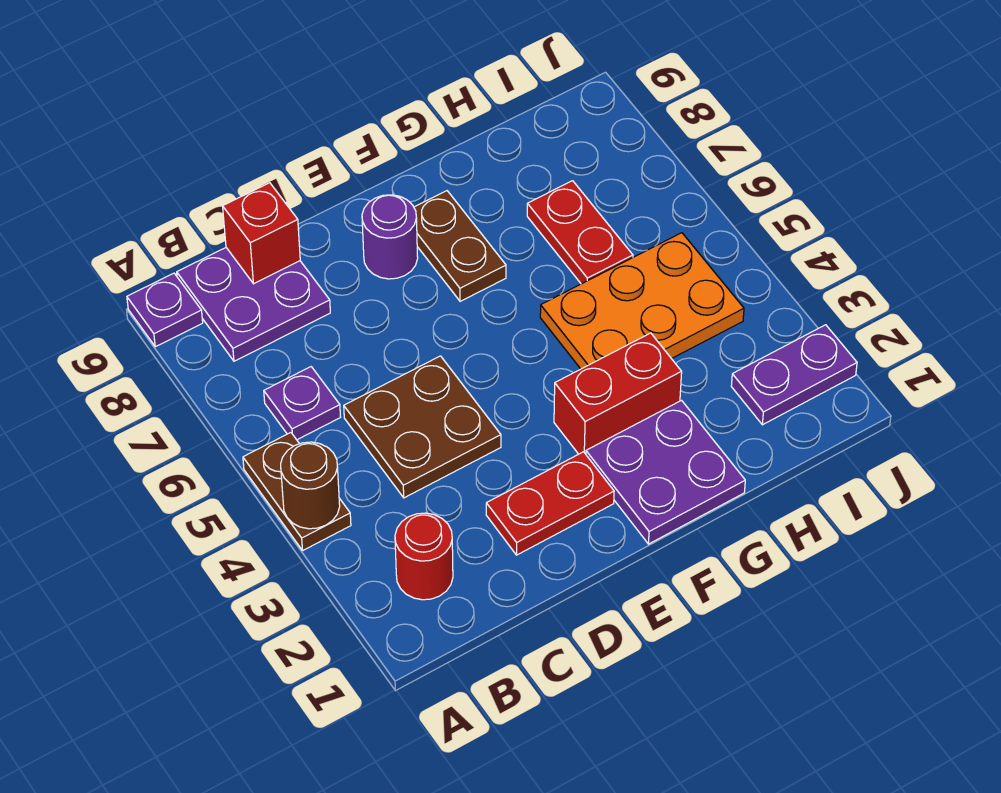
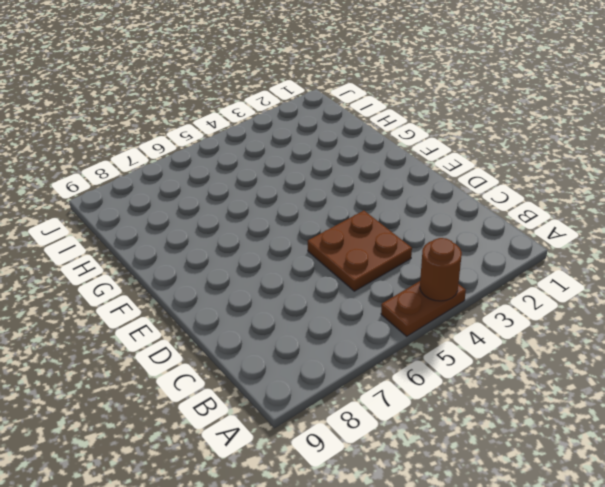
none -> purple plate A9 level 1
none -> red round brick B2 level 1
none -> purple plate B6 level 1

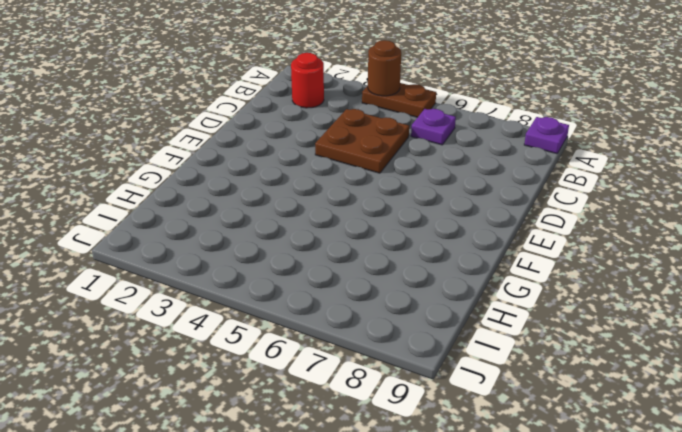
none -> purple plate B8:C9 level 1
none -> red plate D2:E2 level 1
none -> purple round brick E8 level 1

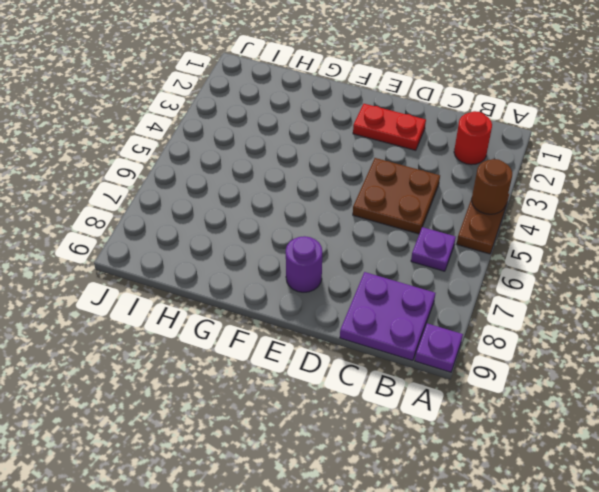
none -> purple plate F1:G2 level 1
none -> red brick F3:G3 level 1
none -> brown plate F7:F8 level 1

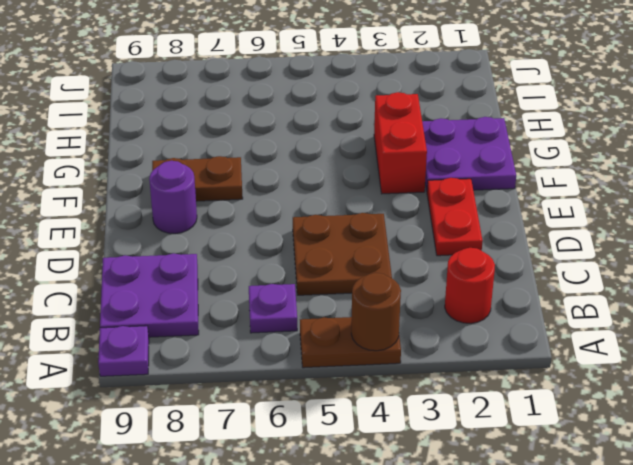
none -> orange plate G4:I5 level 1
none -> red plate H6:H7 level 1
none -> purple plate I2:J2 level 1

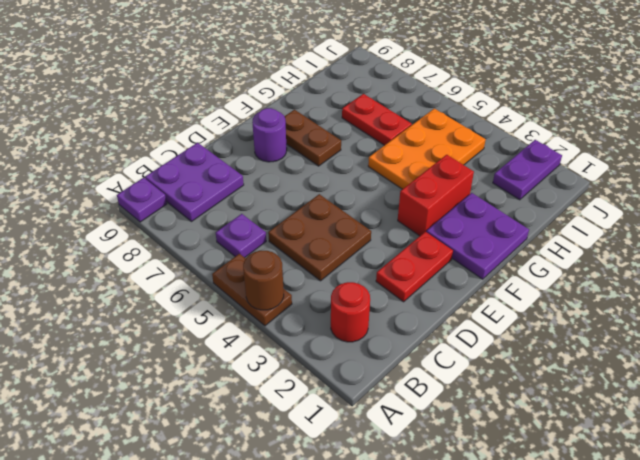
none -> red brick C9 level 2

